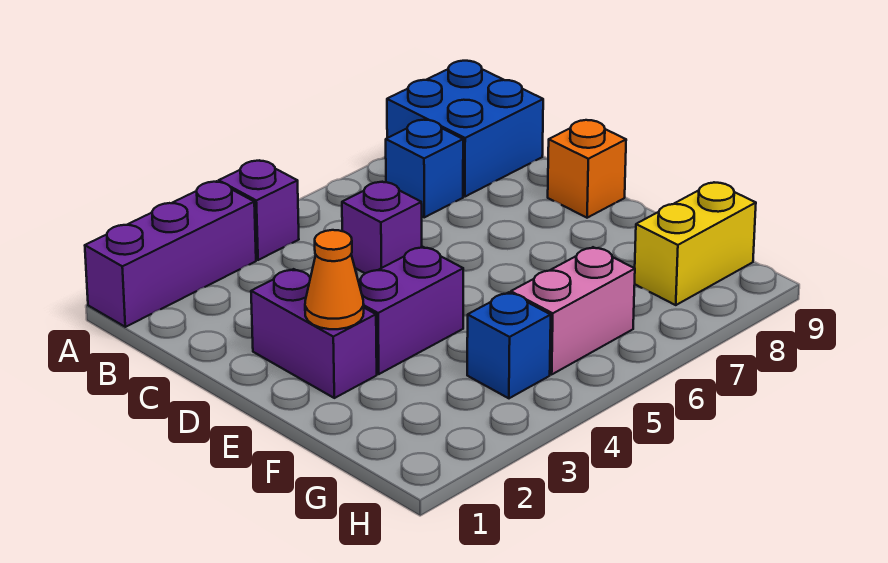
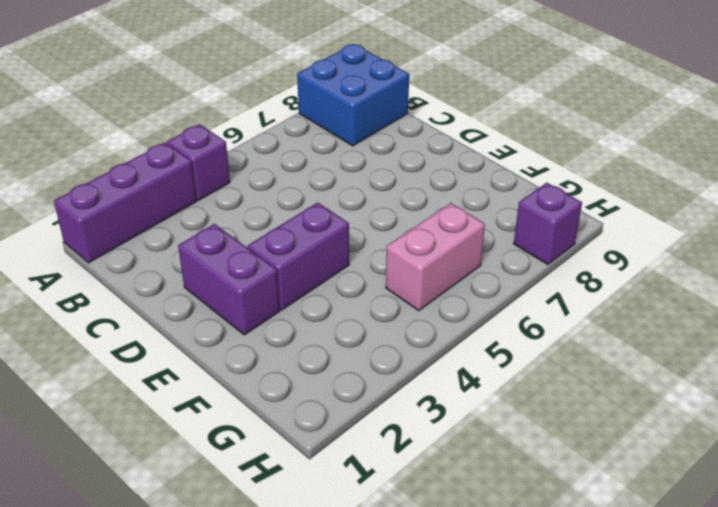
purple brick H8 level 1 -> purple brick C5 level 1
none -> blue brick B7 level 1
none -> orange brick D9 level 1
none -> blue brick G4 level 1

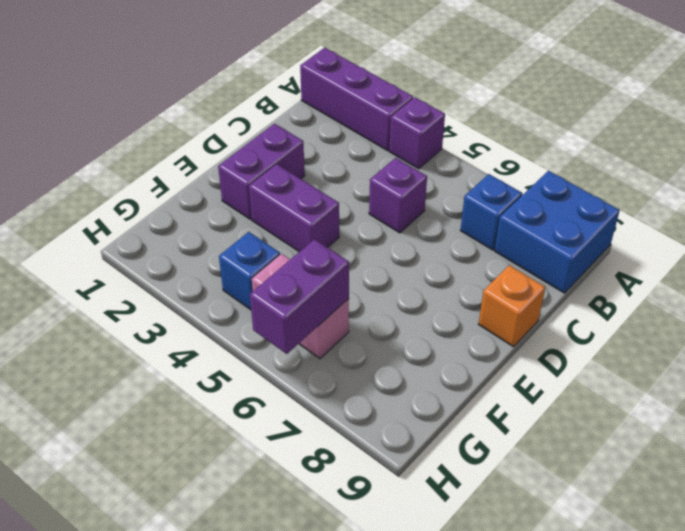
purple brick G6:H6 level 2 -> none
none -> yellow brick G8:G9 level 1
none -> orange cone E2 level 2

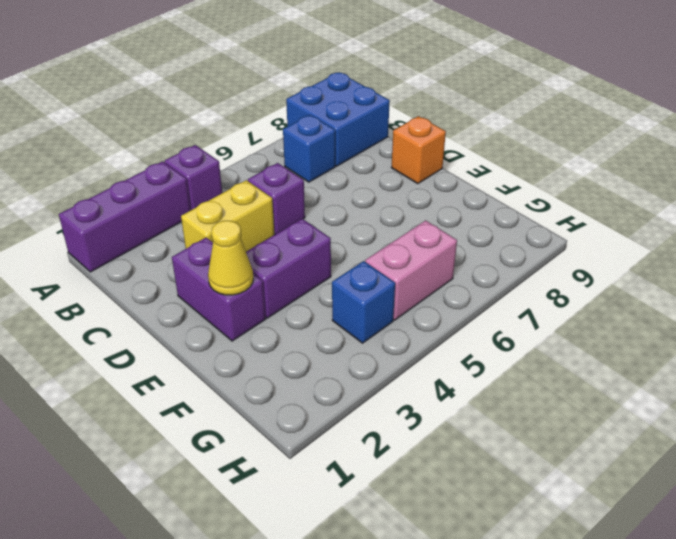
yellow brick C3:C4 level 1 -> yellow brick G8:G9 level 1
yellow cone E2 level 2 -> orange cone E2 level 2

